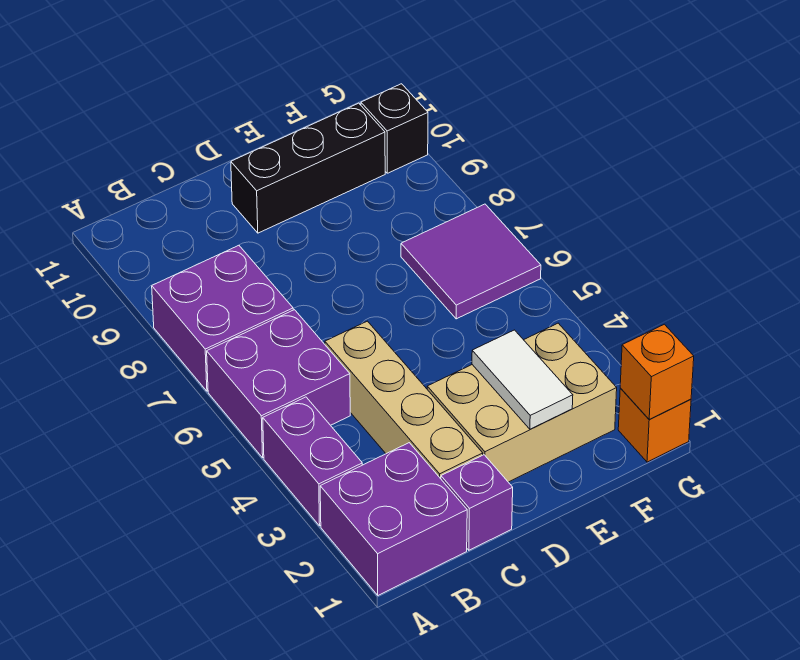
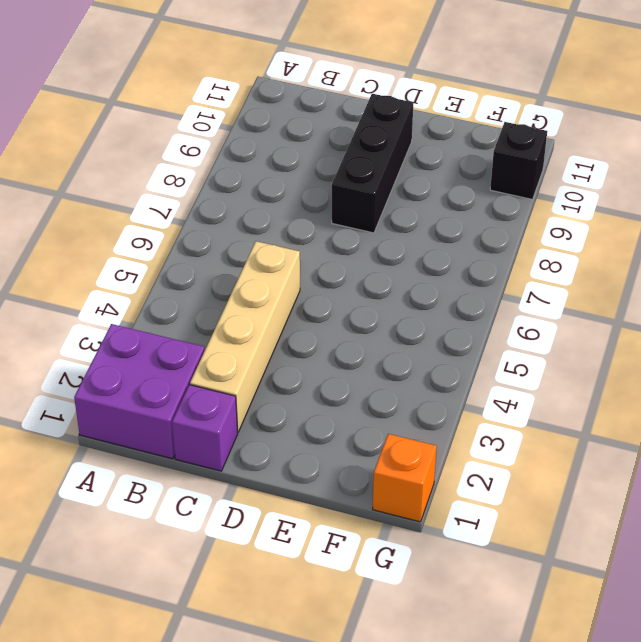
black brick D8:D10 level 1 -> black brick D10:F10 level 1
none -> purple brick A3:A4 level 1
none -> purple brick A5:B6 level 1
none -> purple brick A7:B8 level 1

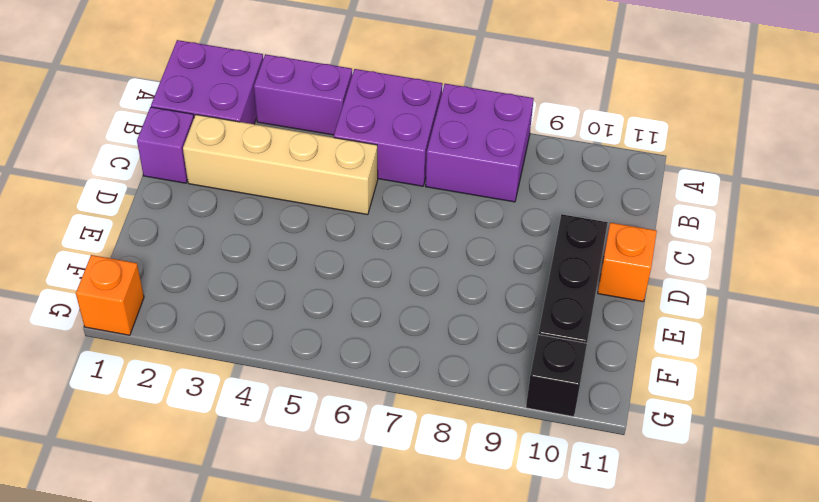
orange brick D11 level 1 -> orange brick G1 level 2
none -> tan brick D2:F3 level 1
none -> purple tile F6:G7 level 1
none -> white tile E2:E3 level 2

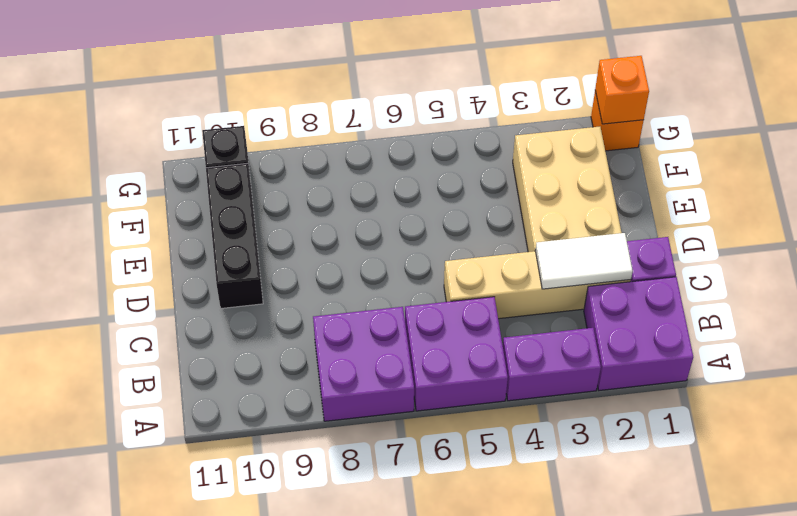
white tile C2:C3 level 2 -> white tile E2:E3 level 2
none -> purple tile F6:G7 level 1

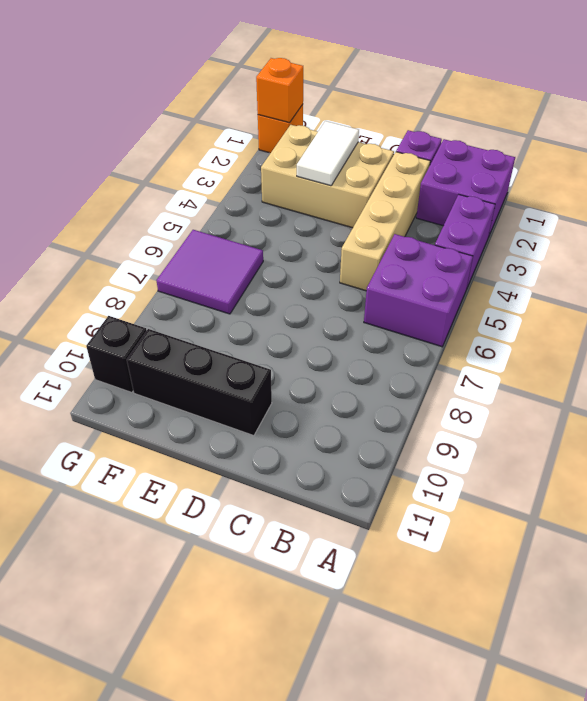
none -> purple brick A7:B8 level 1

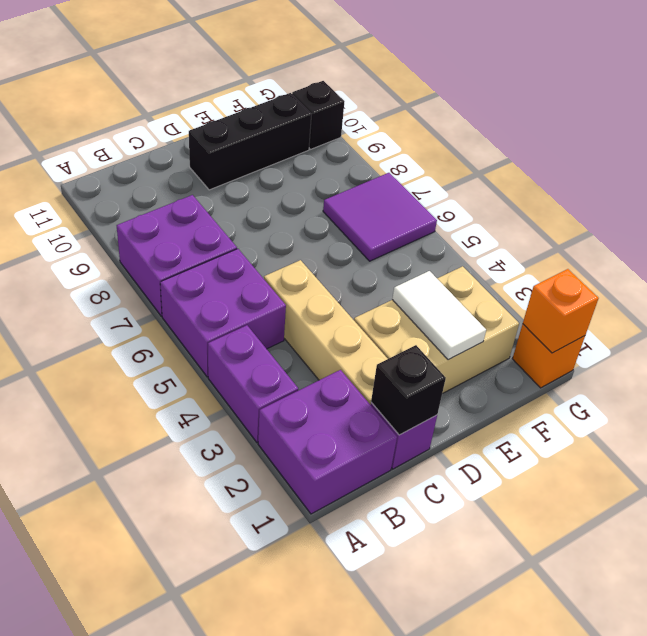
black brick C1 level 2 -> none

